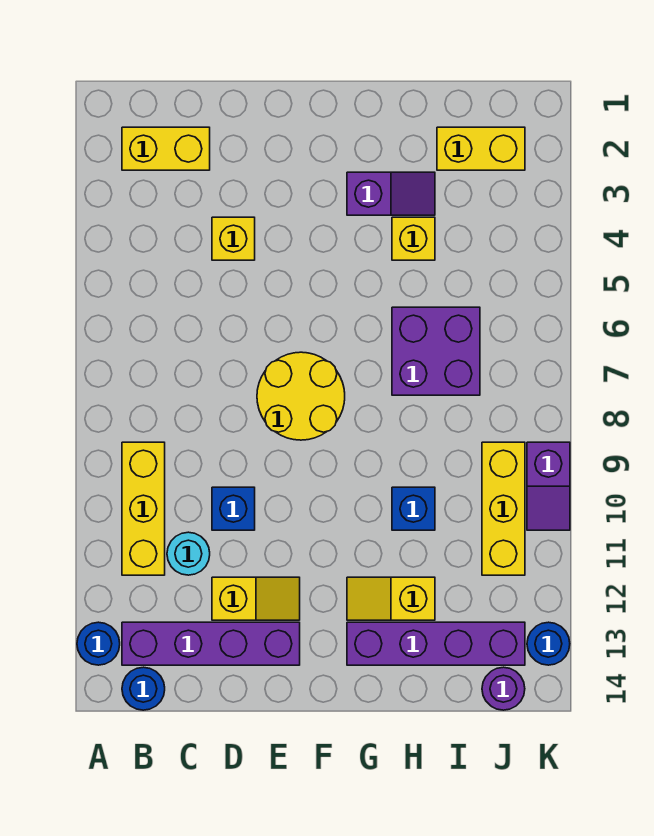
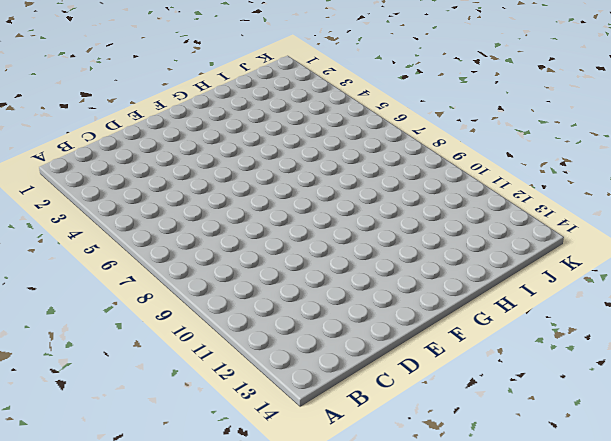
none -> blue round brick A13 level 1
none -> yellow brick B2:C2 level 1
none -> yellow brick B9:B11 level 1

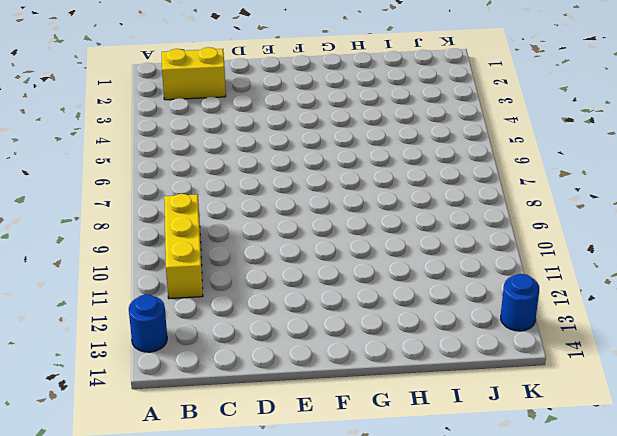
none -> purple brick B13:E13 level 1
none -> blue round brick B14 level 1
none -> cyan round brick C11 level 1

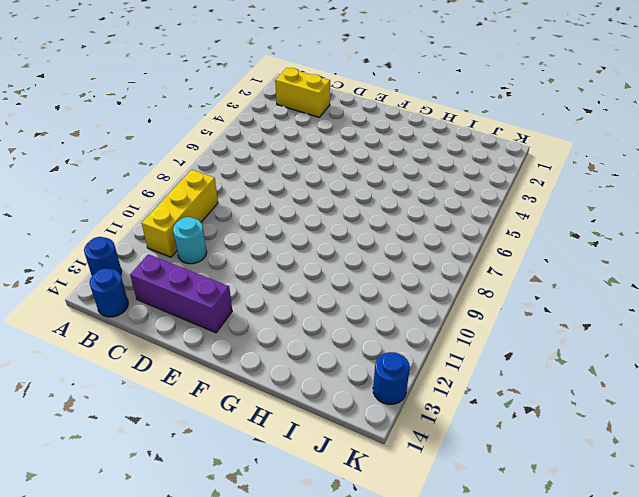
purple brick C13:E13 level 1 -> purple brick B13:E13 level 1
none -> yellow brick D4 level 1
none -> blue brick D10 level 1
none -> yellow slope D12:E12 level 1 top D

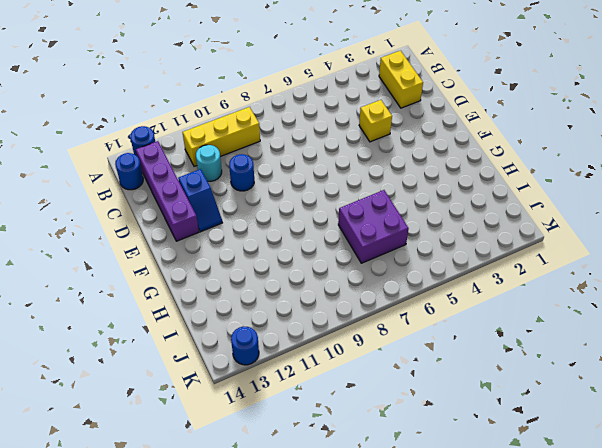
blue round brick D10 level 1 -> blue brick D10 level 1
blue slope D12:E12 level 1 top D -> yellow slope D12:E12 level 1 top D
none -> yellow round brick E7:F8 level 1
none -> purple slope G3:H3 level 1 top G
none -> yellow slope G12:H12 level 1 top H

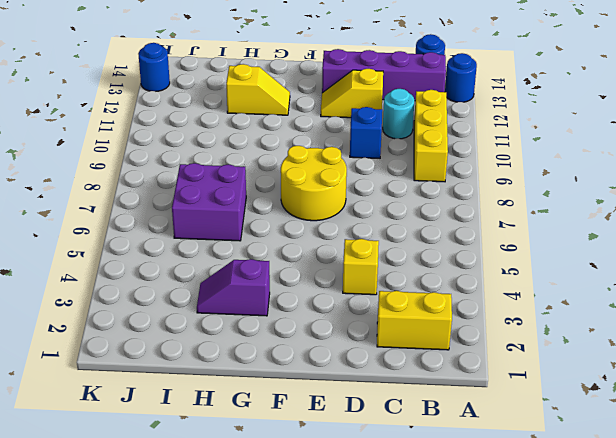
none -> purple brick G13:J13 level 1
none -> yellow brick H4 level 1
none -> blue brick H10 level 1

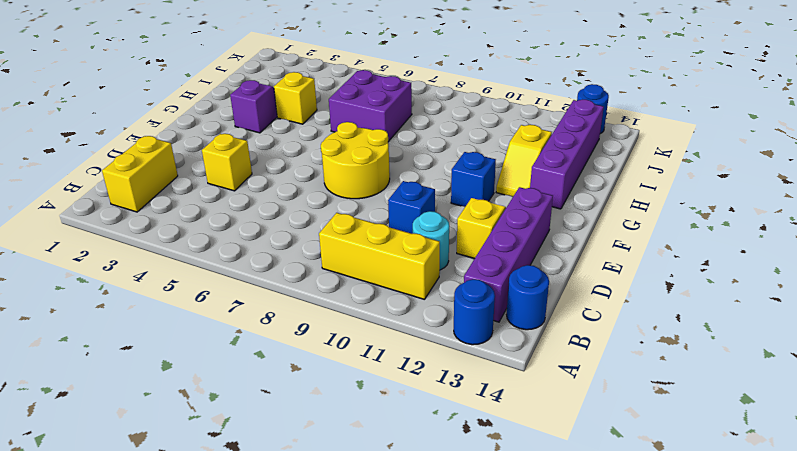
blue brick F11 level 1 -> blue brick H10 level 1
none -> yellow brick I2:J2 level 1
none -> yellow brick J9:J11 level 1
none -> purple round brick J14 level 1

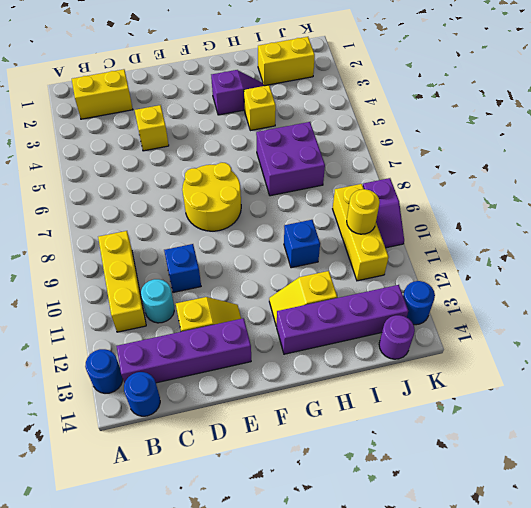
yellow round brick J10 level 2 -> none

